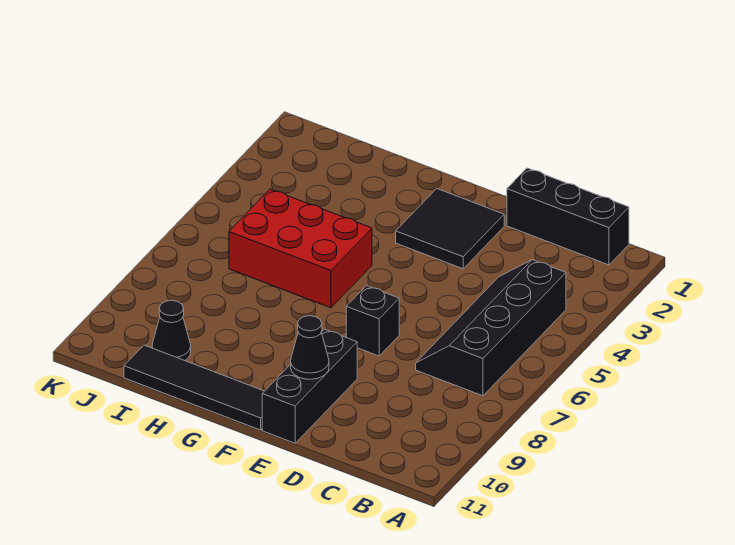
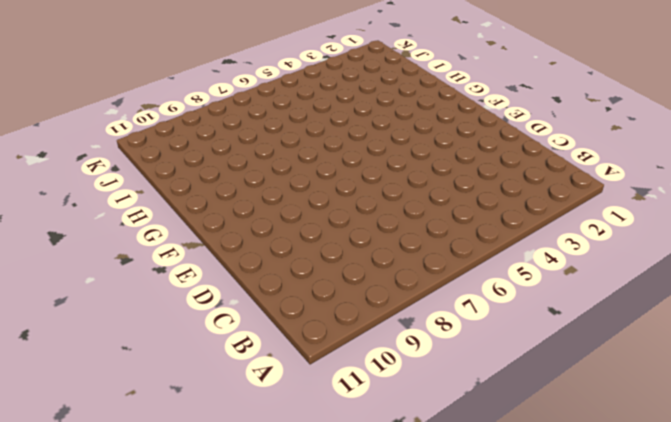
none -> black brick B1:D1 level 1
none -> black slope B4:C7 level 1 top B

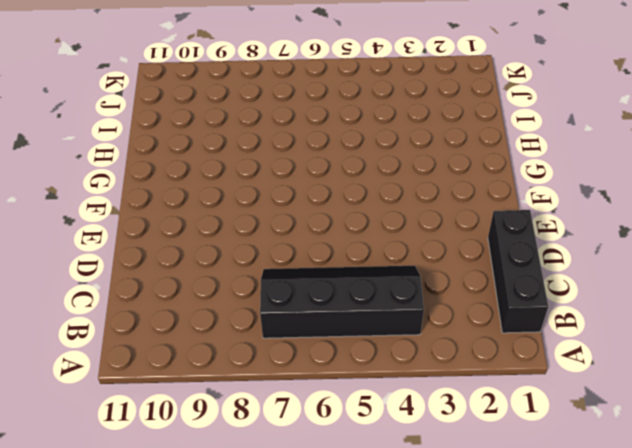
none -> black tile E2:F3 level 1
none -> black brick E7 level 1

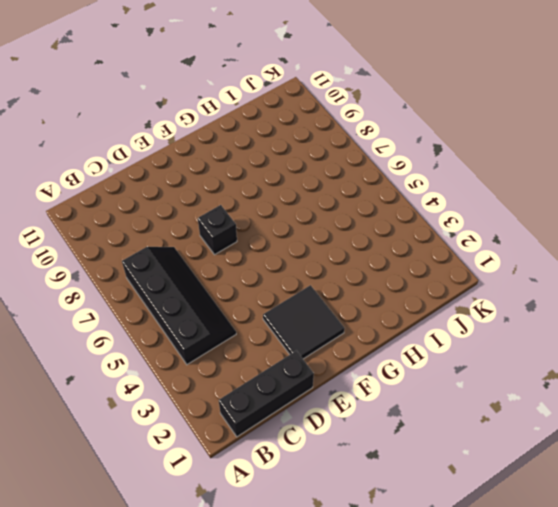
none -> black brick E9:E11 level 1
none -> black tile F11:I11 level 1

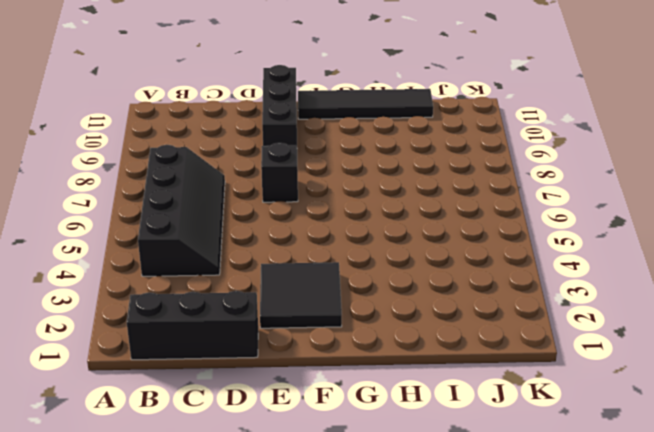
none -> red brick G5:I6 level 1
none -> black cone I10 level 1

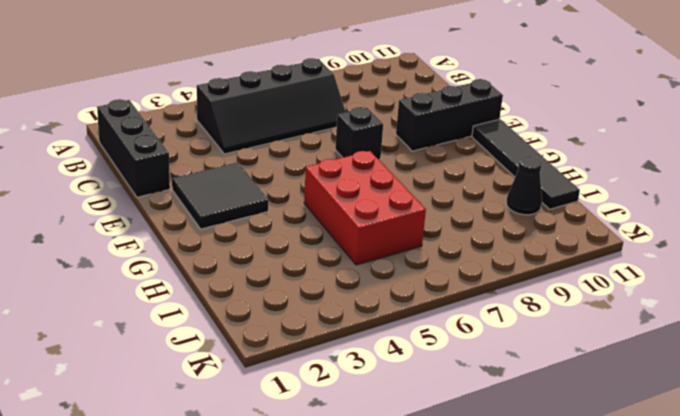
none -> black cone E10 level 2

